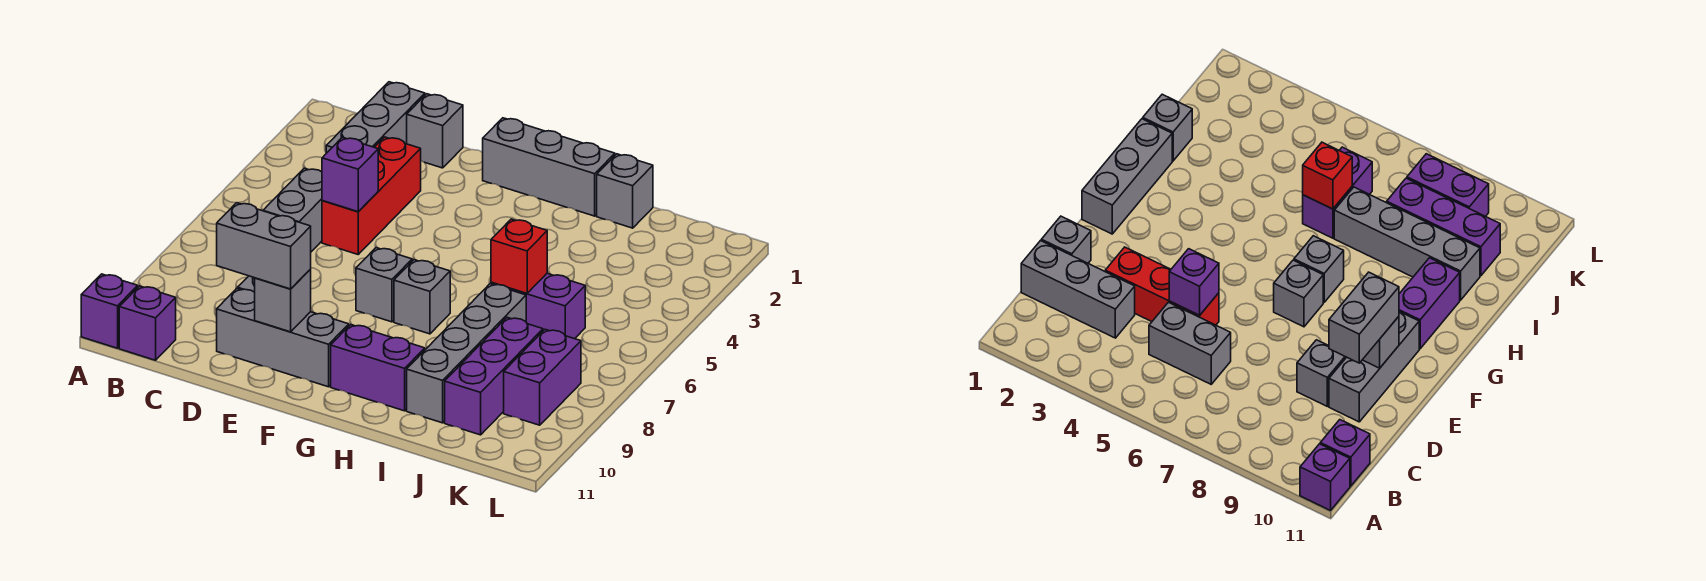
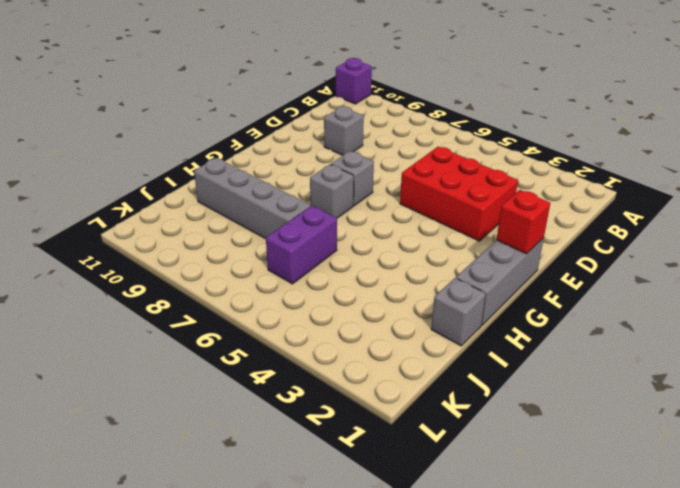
red brick D3:E5 level 1 -> red brick D3:D5 level 1
red brick F1 level 2 -> red brick I6 level 2
none -> purple brick B11 level 1
none -> grey brick C1:C3 level 1
none -> grey brick C5:C6 level 1

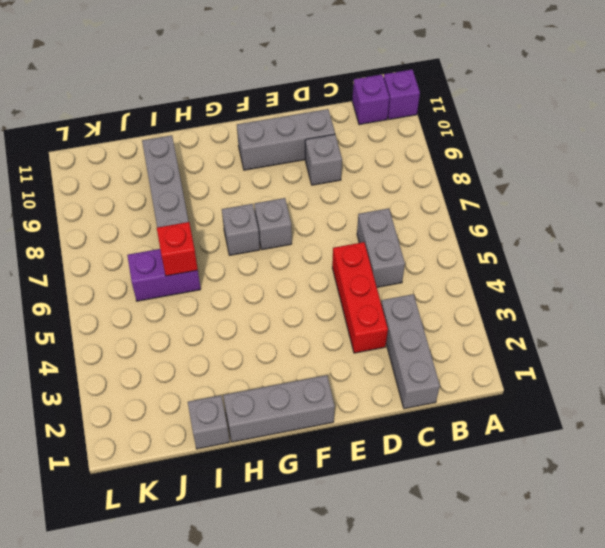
none -> grey brick D1 level 1
none -> purple brick G10:H10 level 1
none -> purple brick J8:J10 level 1

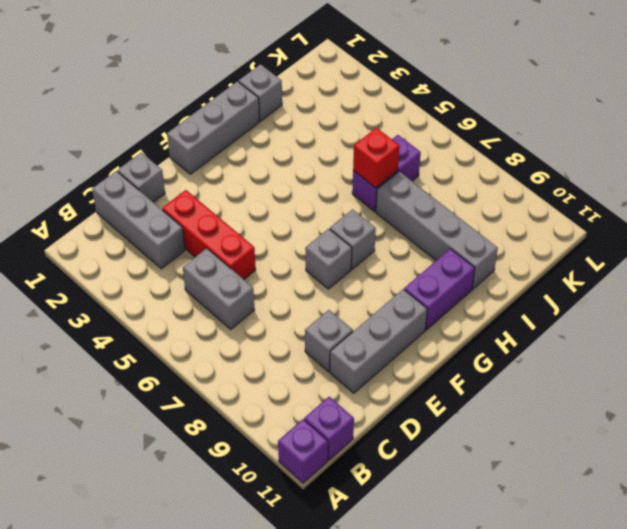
none -> purple brick J8:J10 level 1
none -> purple brick K8:K9 level 1
none -> purple brick D5 level 2

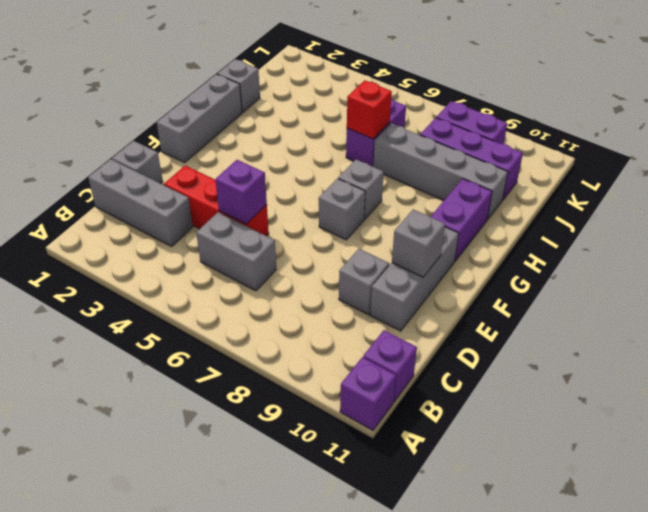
none -> grey brick D10:E10 level 3

